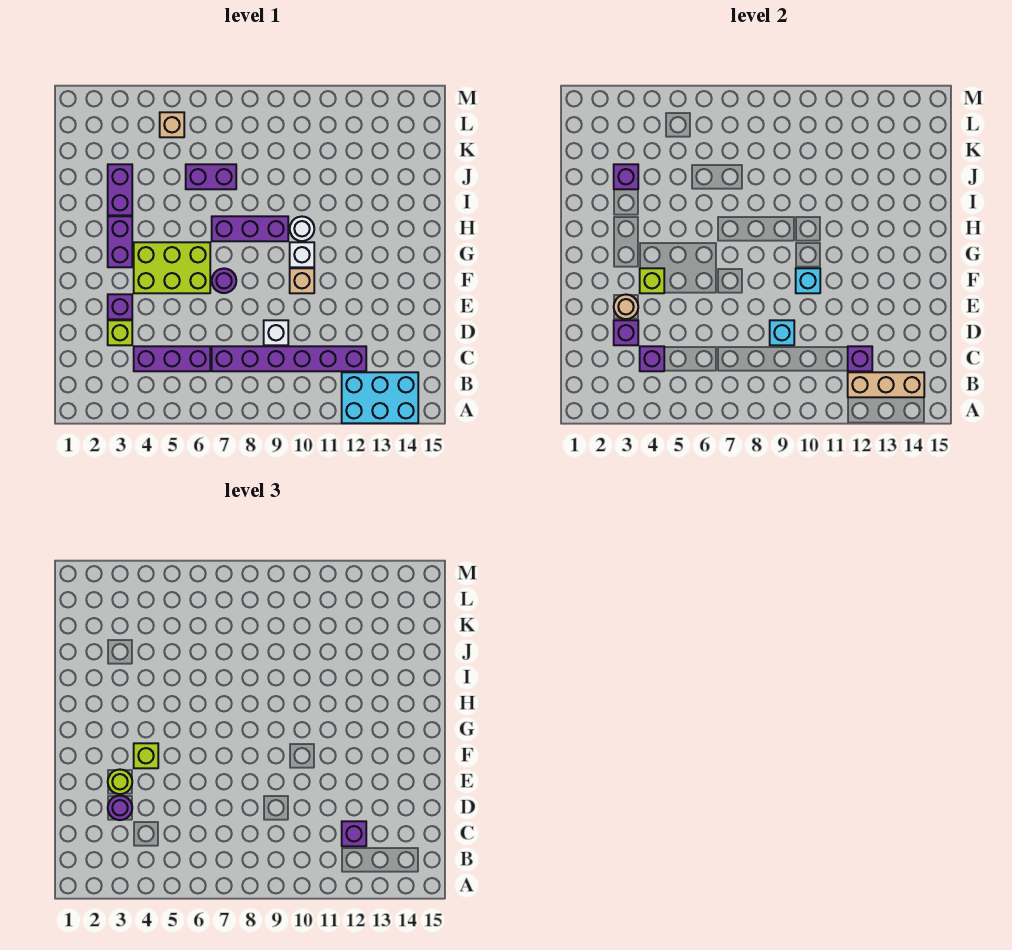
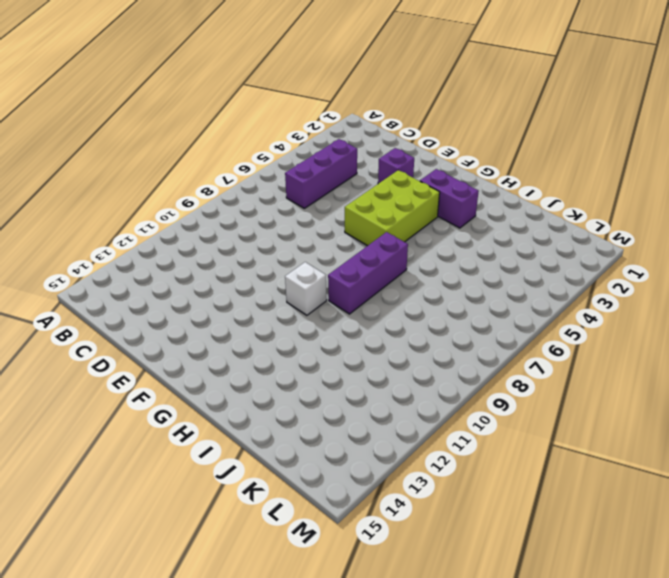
none -> cyan brick A12:B14 level 1
none -> purple brick C7:C12 level 1
none -> lime brick D3 level 1

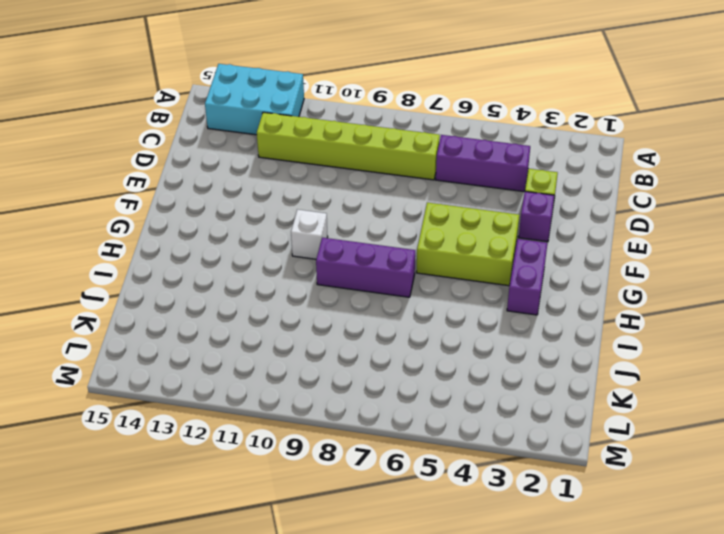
lime brick C7:C12 level 1 -> purple brick C7:C12 level 1
none -> white brick D9 level 1
none -> purple round brick F7 level 1
none -> tan brick F10 level 1

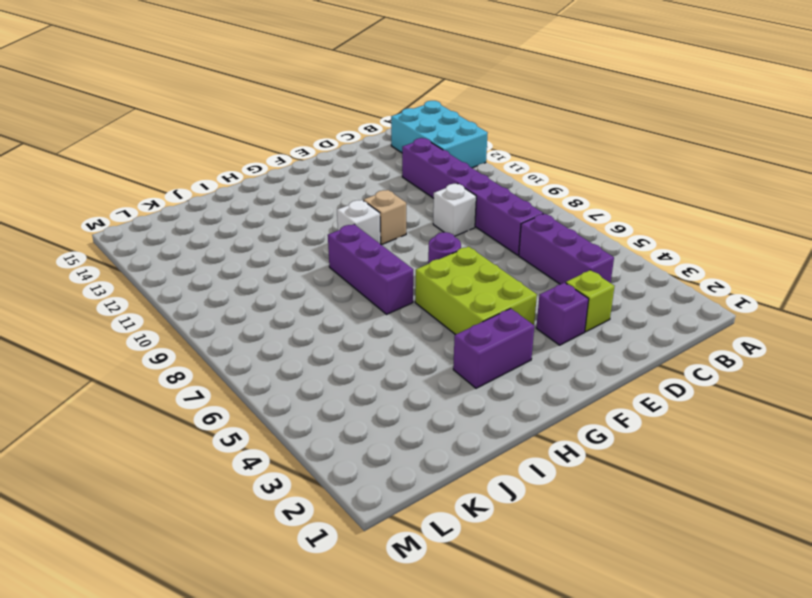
none -> white round brick H10 level 1
none -> purple brick I3:J3 level 1
none -> purple brick J6:J7 level 1

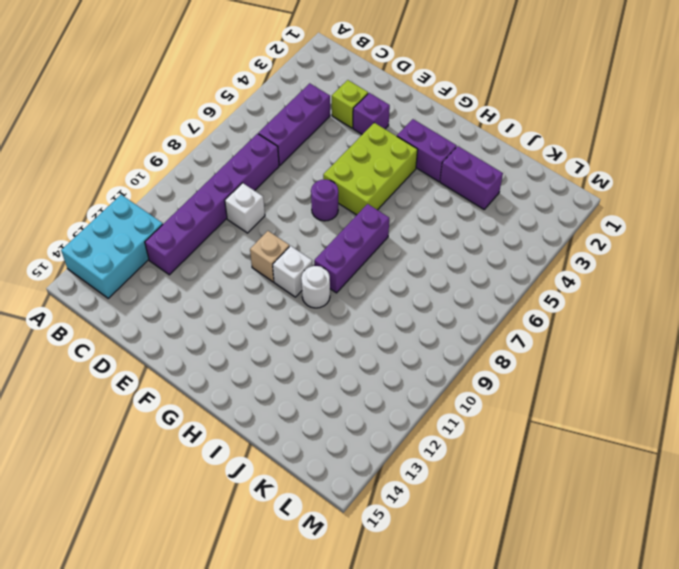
none -> purple brick J6:J7 level 1
none -> tan brick L5 level 1
none -> tan brick B12:B14 level 2

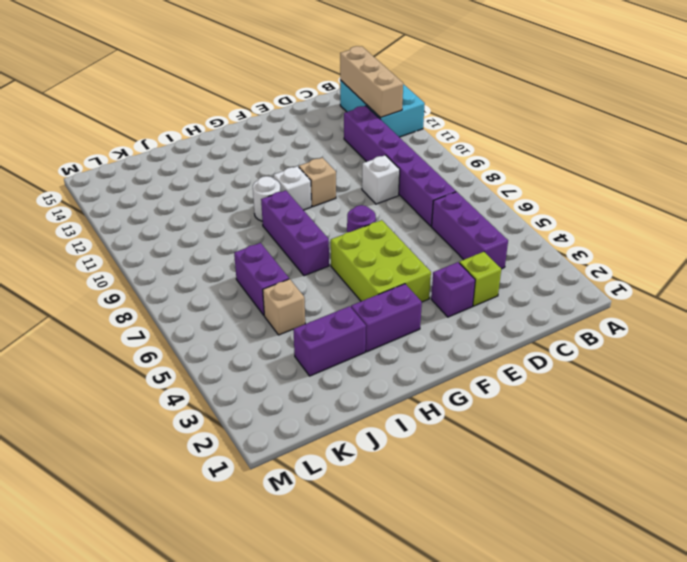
tan brick J5 level 1 -> tan brick L5 level 1
none -> purple brick C4 level 2
none -> purple brick C12 level 2
none -> purple brick D3 level 2

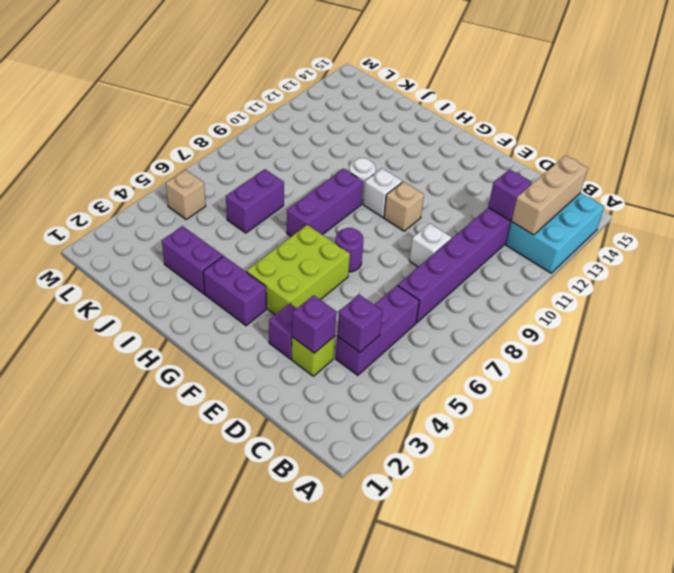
none -> cyan brick D9 level 2
none -> tan round brick E3 level 2
none -> lime brick F4 level 2

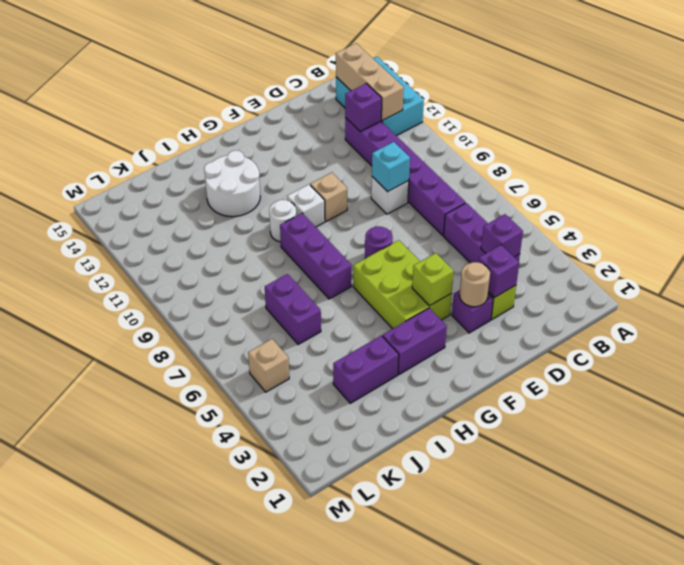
white round brick H12:I13 level 1 -> none
none -> cyan brick F10 level 2
none -> purple brick J3 level 2
none -> purple brick C12 level 3

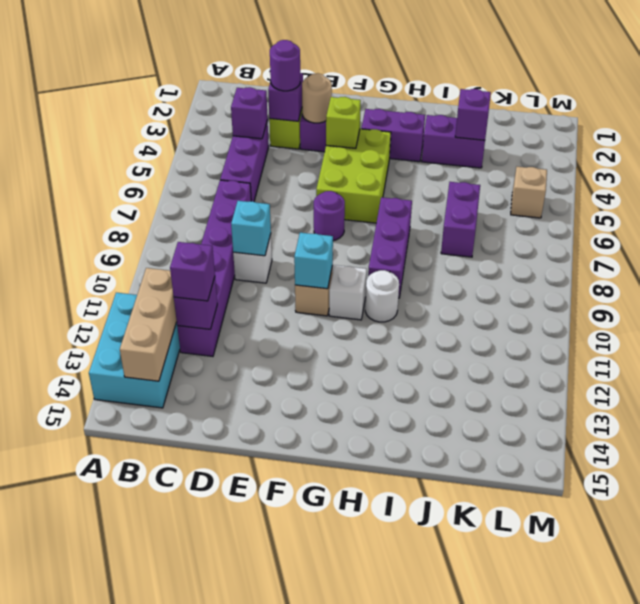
none -> lime round brick E3 level 3
none -> lime brick F4 level 3

